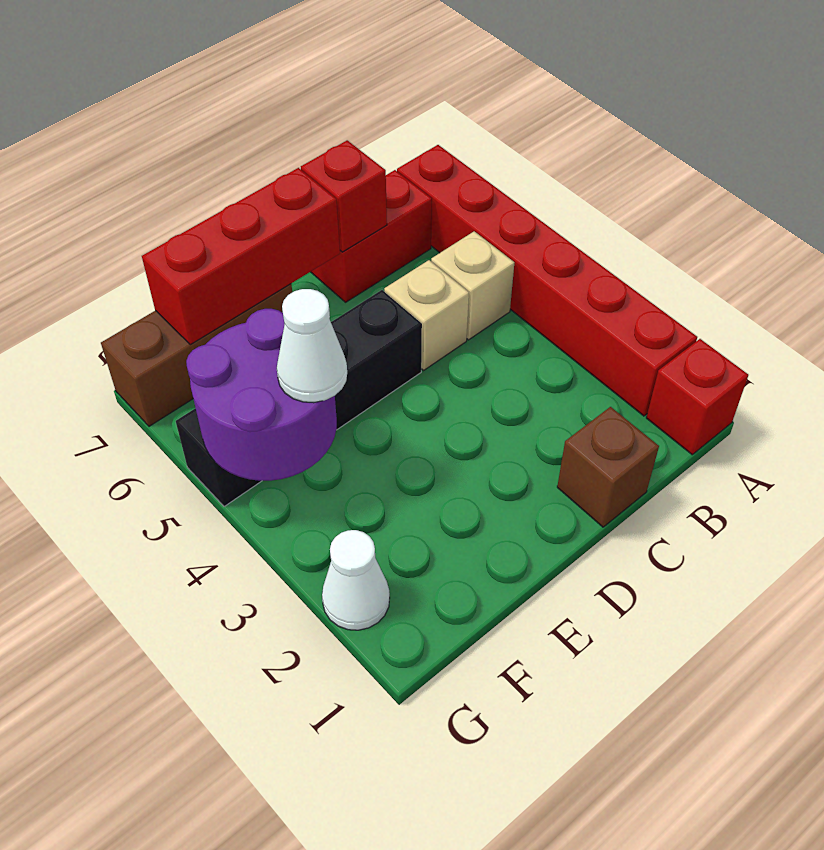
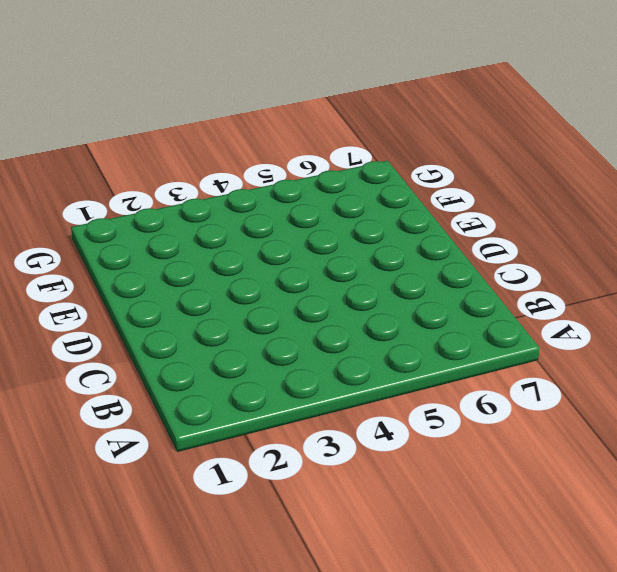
none -> red brick A1 level 1
none -> red brick A2:A7 level 1
none -> tan brick B5 level 1

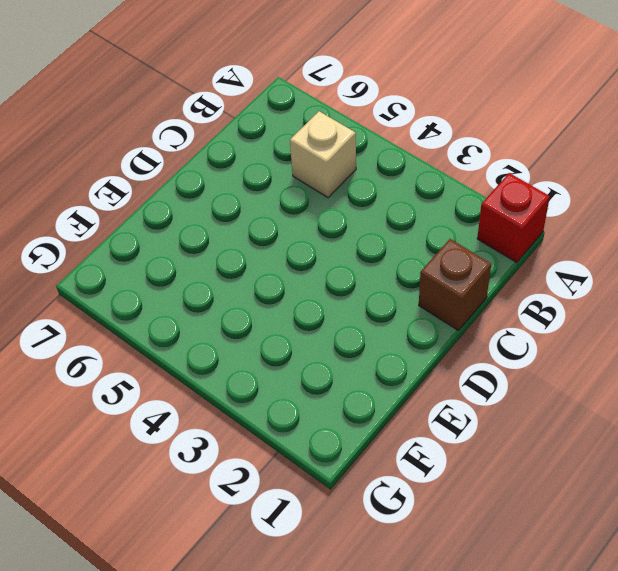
none -> red brick A2:A7 level 1
none -> red brick B7:C7 level 1
none -> tan brick C5 level 1

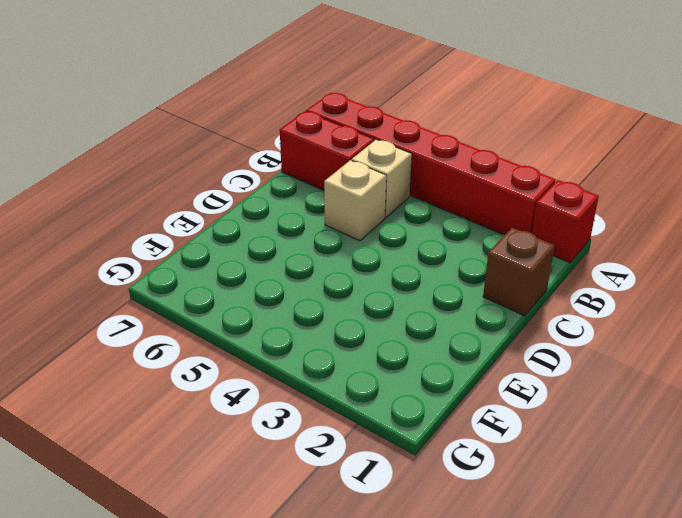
red brick B6:B7 level 1 -> red brick B7:C7 level 1
none -> black brick D5:G5 level 1
none -> brown brick E7:G7 level 1
none -> white cone G2 level 1

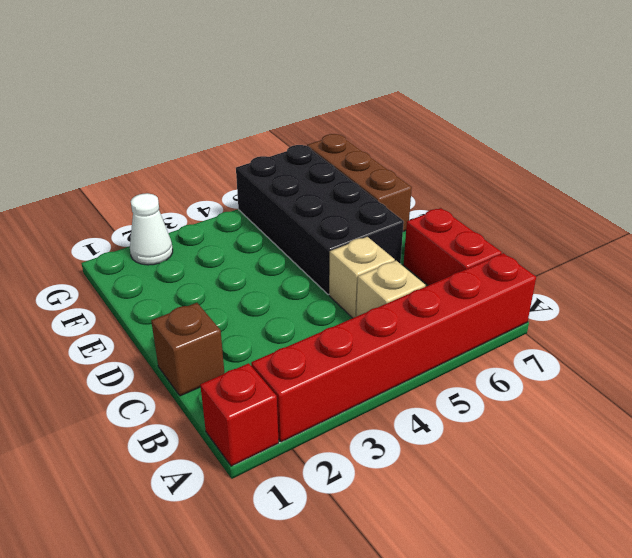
black brick D5:G6 level 1 -> black brick D5:G5 level 1
none -> red brick C7 level 2
none -> red brick D7:F7 level 2
none -> purple round brick F4:G5 level 2

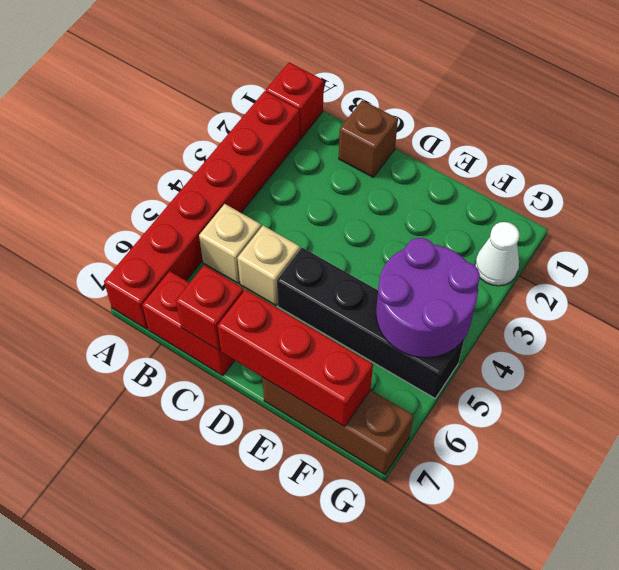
none -> white cone F4 level 3

